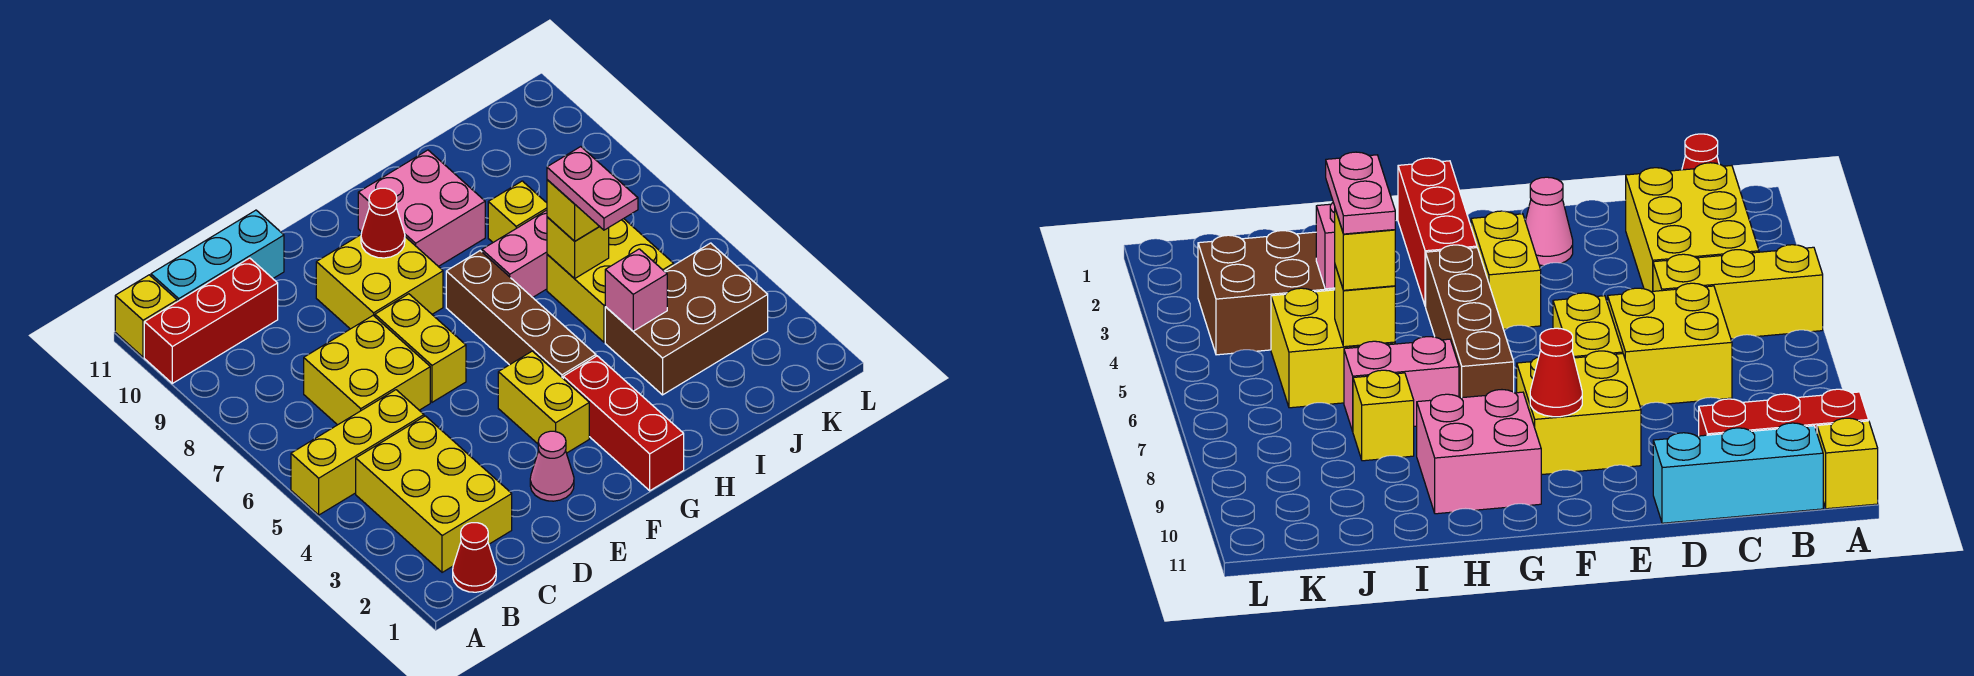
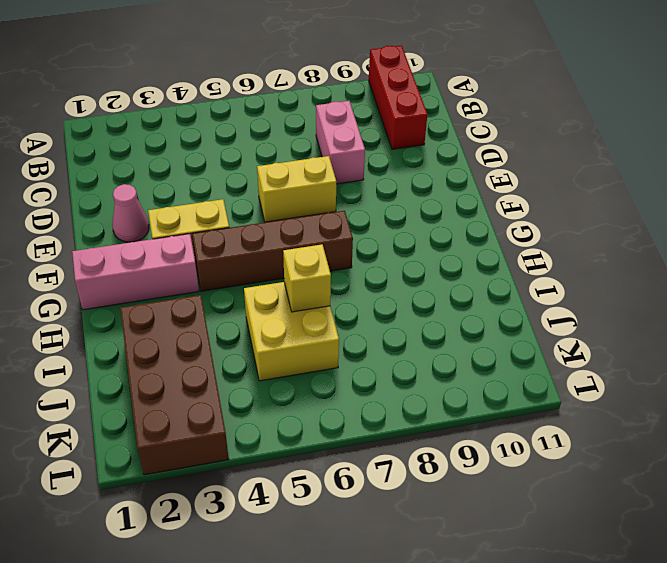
pink brick C8:D8 level 1 -> pink brick H7:I7 level 1
pink brick G1:G3 level 1 -> red brick G1:G3 level 1
brown brick I2:L3 level 1 -> brown brick I3:K4 level 1
none -> yellow brick A5:C5 level 1
none -> yellow brick A11 level 1
none -> red cone B1 level 1

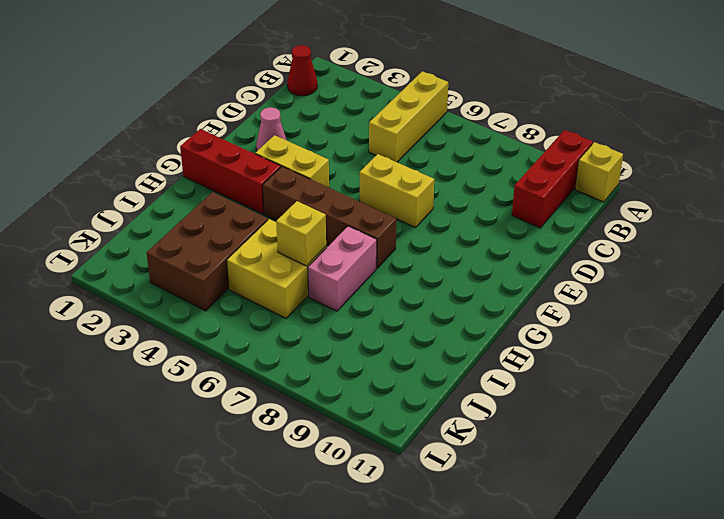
none -> yellow brick B2:C4 level 1
none -> cyan brick B11:D11 level 1
none -> yellow brick C6:D7 level 1

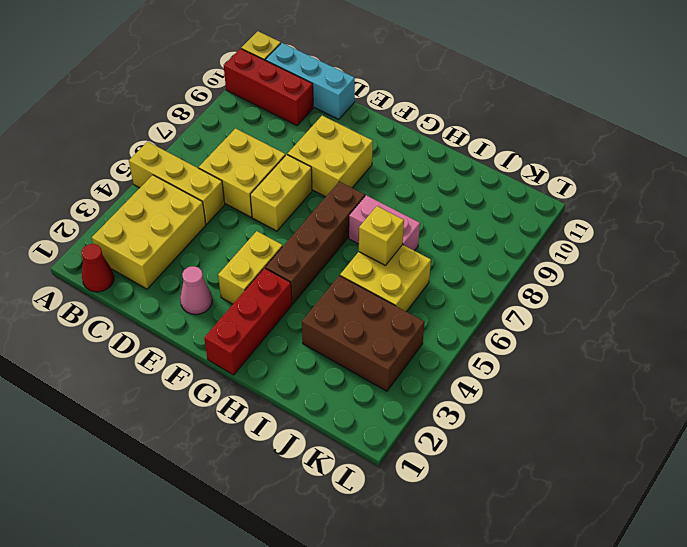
none -> pink brick G9:H10 level 1
none -> yellow brick I8 level 1
none -> red cone F9 level 2

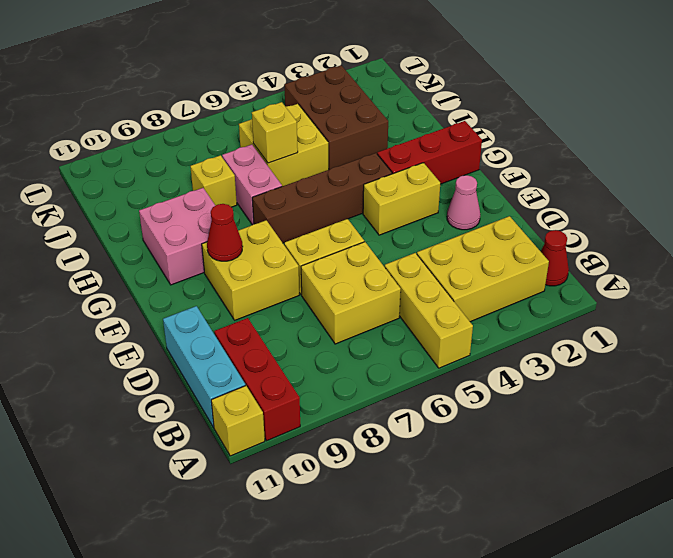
none -> pink brick I4 level 2
none -> yellow brick I6 level 3
none -> pink plate I5:I6 level 4

